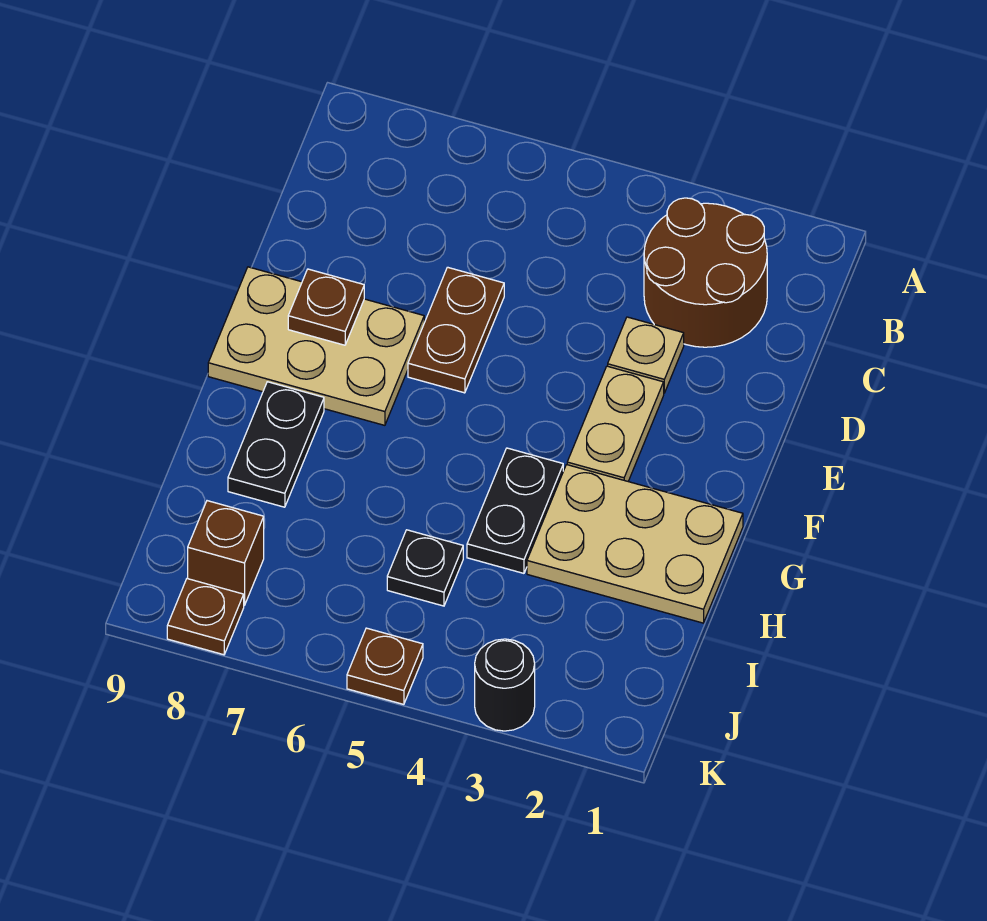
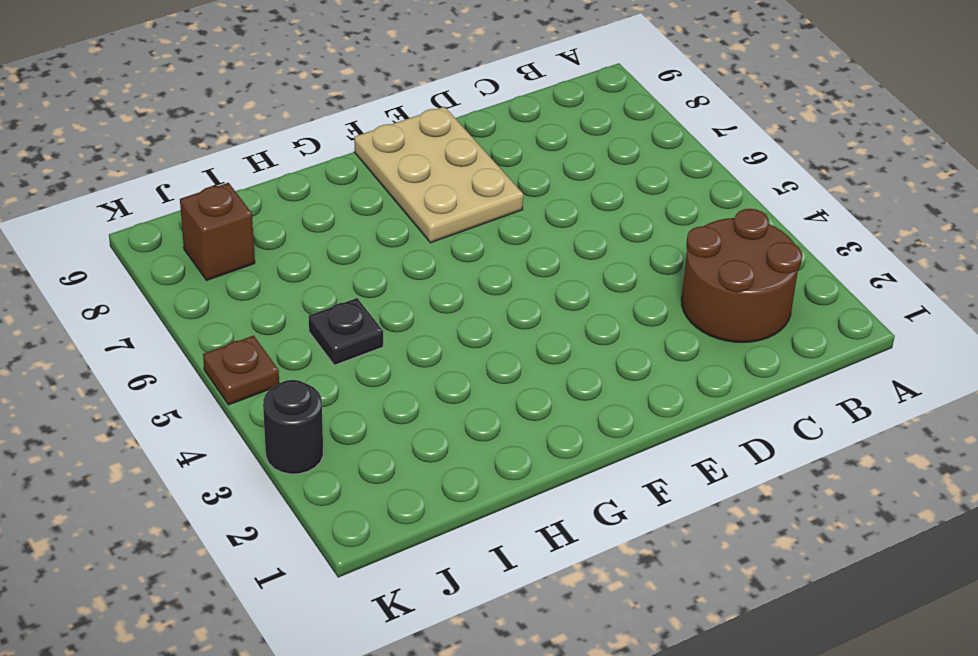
none -> tan plate D3 level 1
none -> brown plate D6:E6 level 1
none -> tan plate E3:F3 level 1

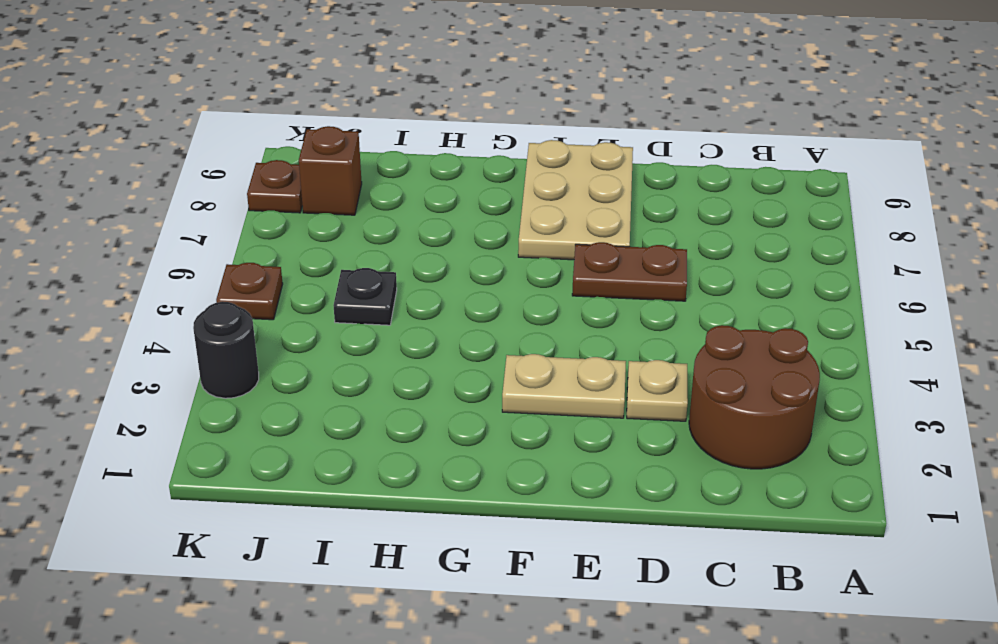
none -> tan plate G1:H3 level 1
none -> black plate G4:H4 level 1
none -> black plate G8:H8 level 1

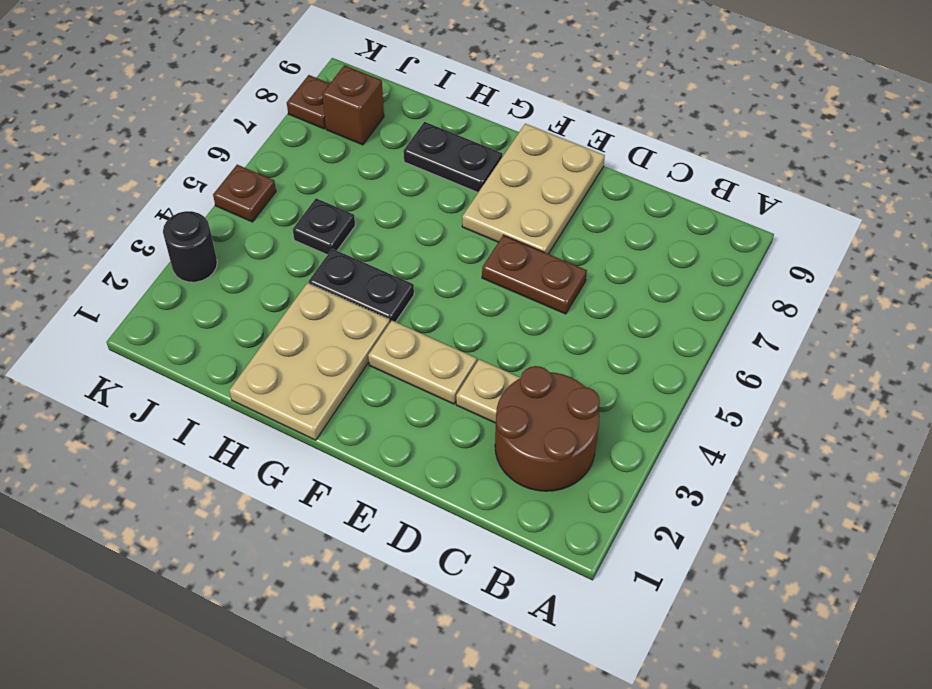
none -> brown plate E8 level 2

